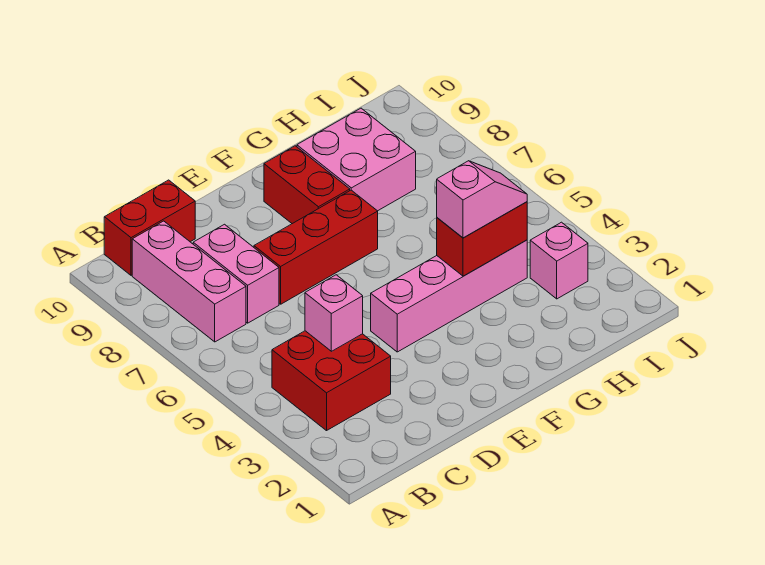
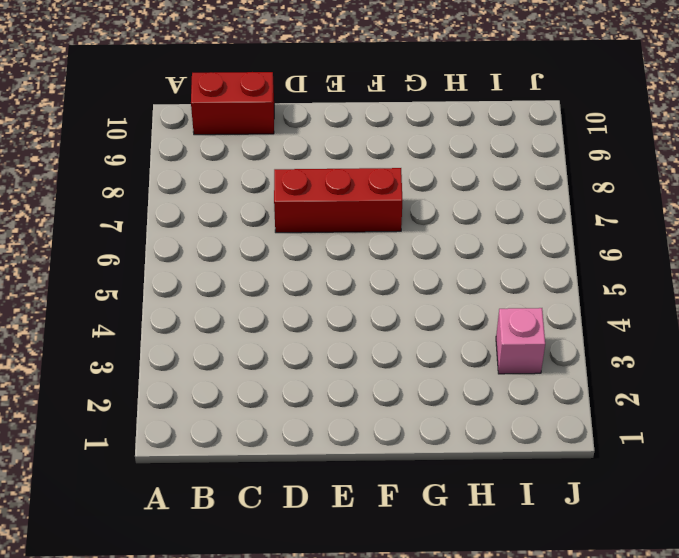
none -> red brick B3:C4 level 1
none -> pink brick B7:B9 level 1
none -> pink brick C7:C8 level 1

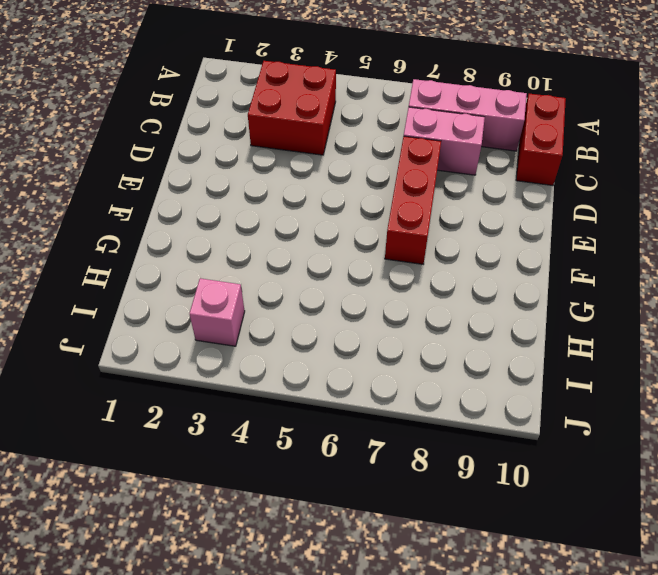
none -> pink brick E4:H4 level 1
none -> red brick F8:F9 level 1
none -> pink brick G8:H9 level 1

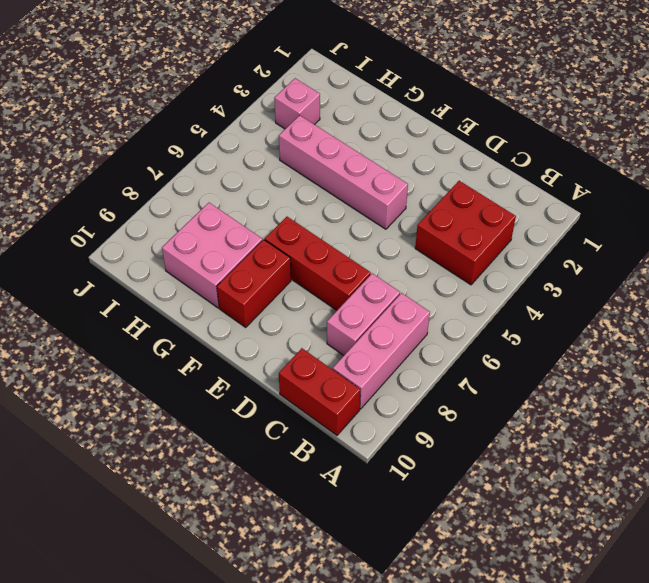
none -> pink brick C4 level 2
none -> red brick G4:H4 level 2
none -> pink slope G4:H4 level 3 top G

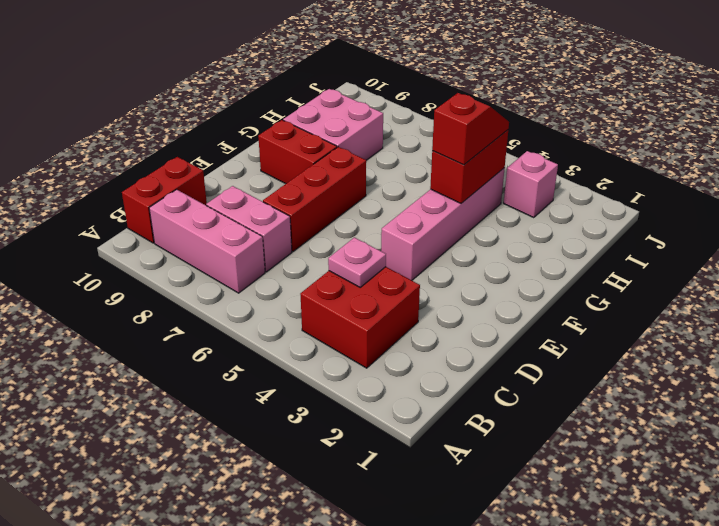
pink plate C4 level 2 -> pink brick C4 level 2
red slope G4:H4 level 3 top G -> pink slope G4:H4 level 3 top G

